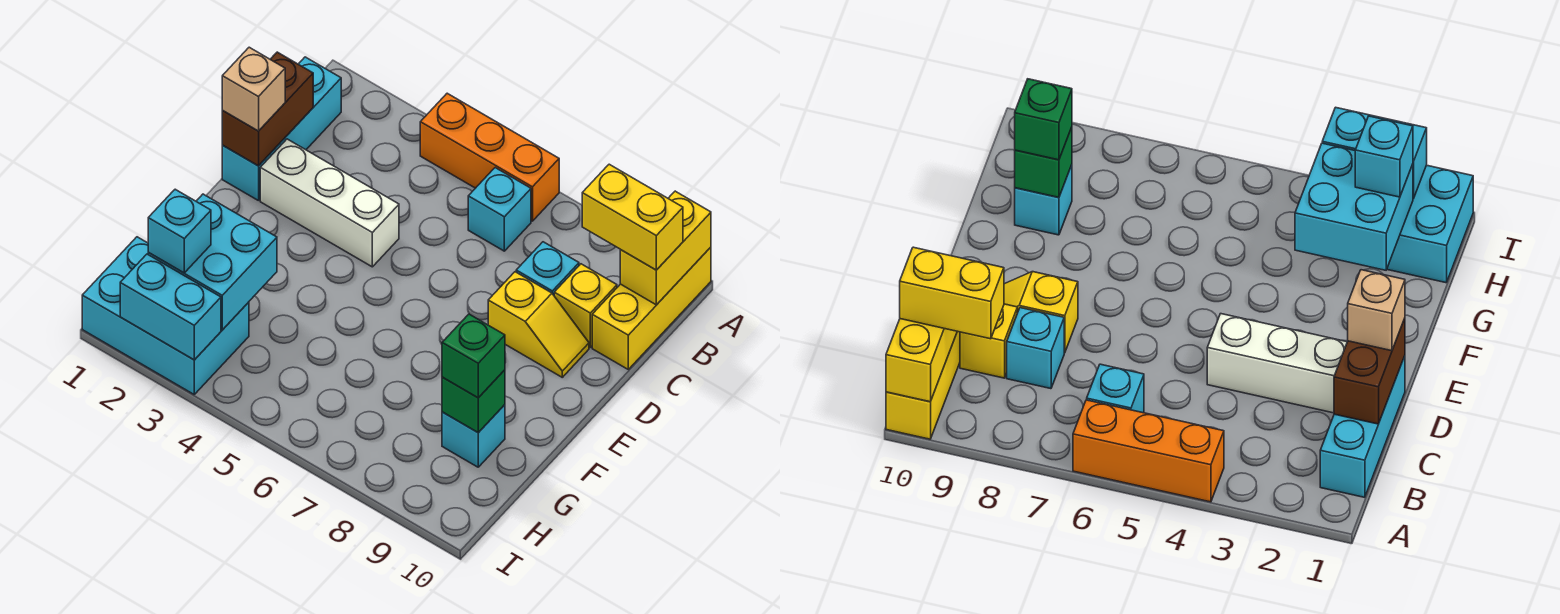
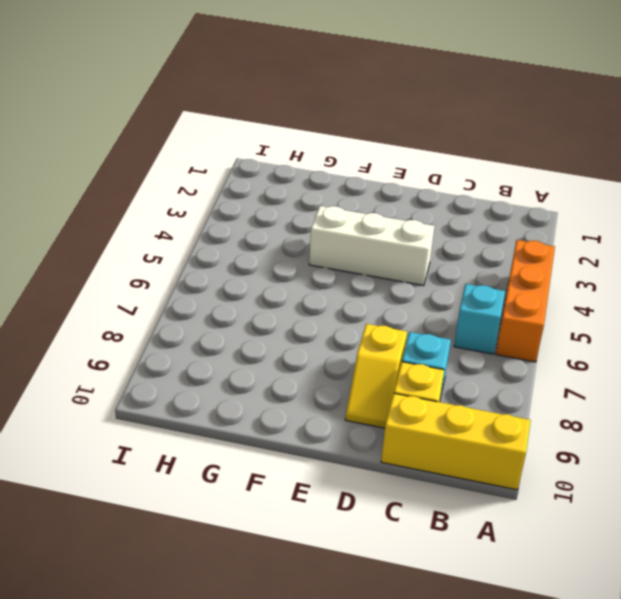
white brick D4:F4 level 1 -> white brick D2:D4 level 1
none -> cyan brick B1:D1 level 1
none -> cyan brick G9 level 1
none -> cyan brick H1:I3 level 1

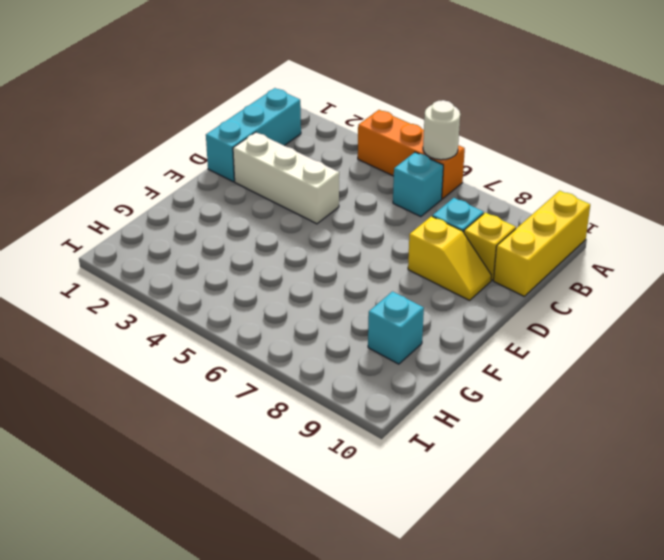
white round brick A6 level 2 -> none
none -> cyan brick H1:I3 level 1
none -> yellow brick A10:B10 level 2
none -> brown brick C1:D1 level 2

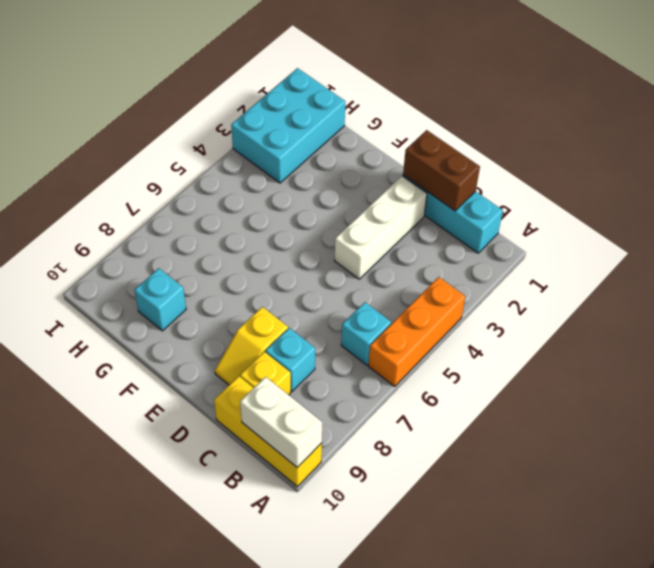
white brick A10:B10 level 2 -> yellow brick A10:B10 level 2
none -> cyan brick G2:H3 level 2
none -> green brick G9 level 2
none -> cyan brick I2:I3 level 2

